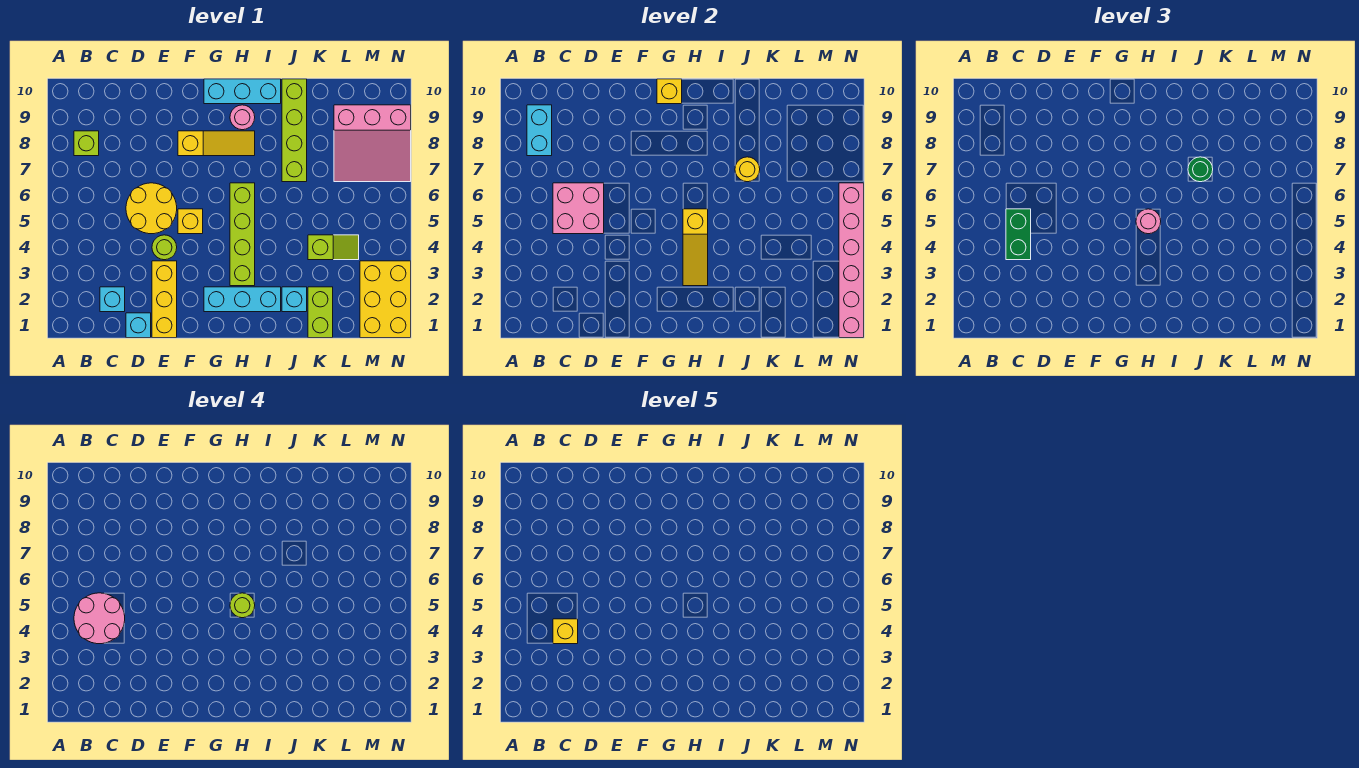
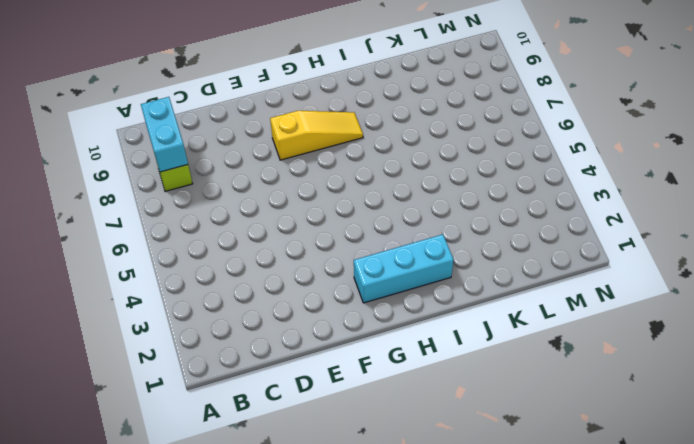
none -> cyan brick C2 level 1
none -> cyan brick D1 level 1
none -> yellow round brick D5:E6 level 1
none -> yellow brick E1:E3 level 1

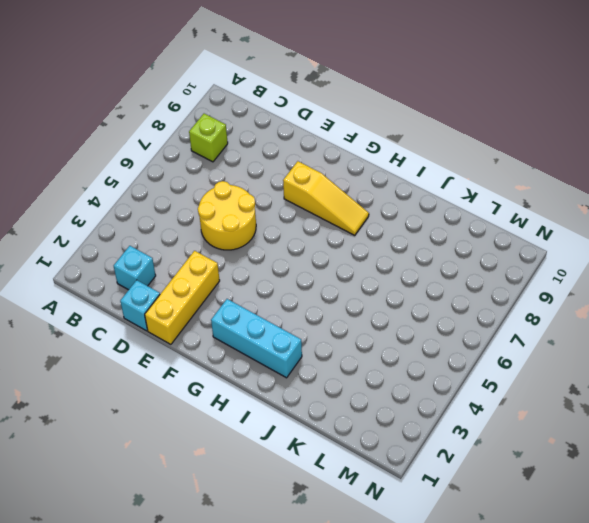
none -> lime round brick E4 level 1
none -> yellow brick F5 level 1
none -> cyan brick G10:I10 level 1
none -> lime brick H3:H6 level 1

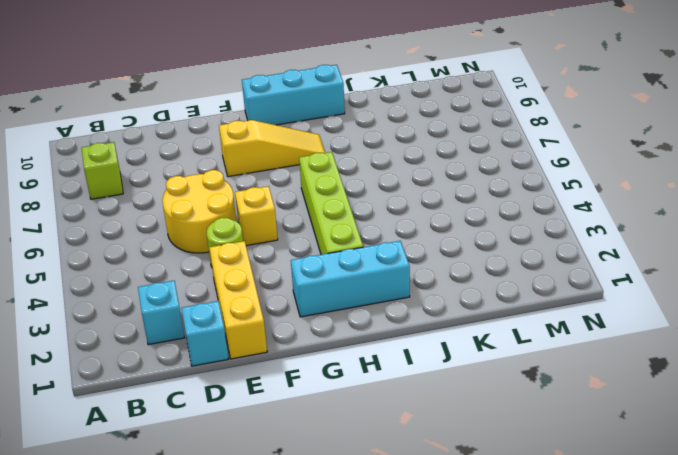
none -> pink round brick H9 level 1
none -> cyan brick J2 level 1
none -> lime brick J7:J10 level 1
none -> lime brick K1:K2 level 1

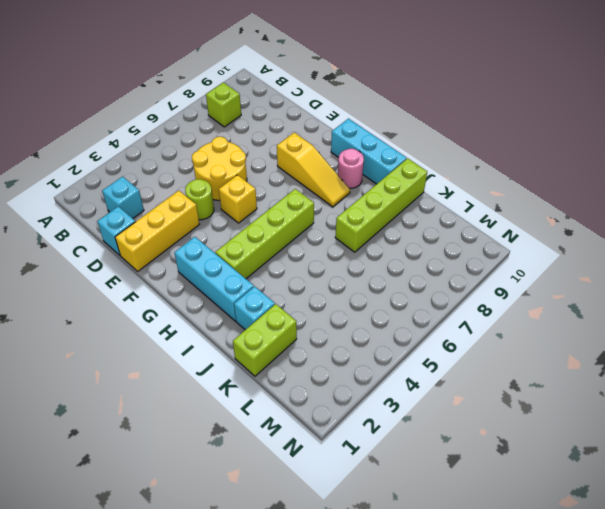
none -> lime slope K4:L4 level 1 top K
none -> pink slope L7:N9 level 1 top 9
none -> yellow brick M1:N3 level 1
none -> cyan brick B8:B9 level 2

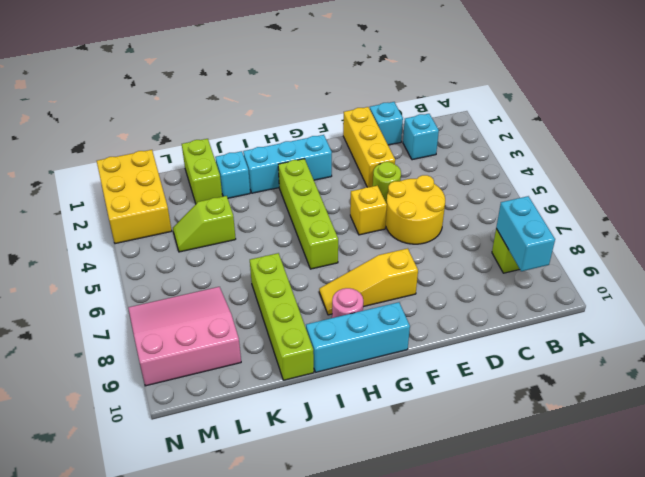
none -> pink brick C5:D6 level 2
none -> yellow brick G10 level 2
none -> yellow slope H3:H5 level 2 top 5
none -> yellow round brick J7 level 2

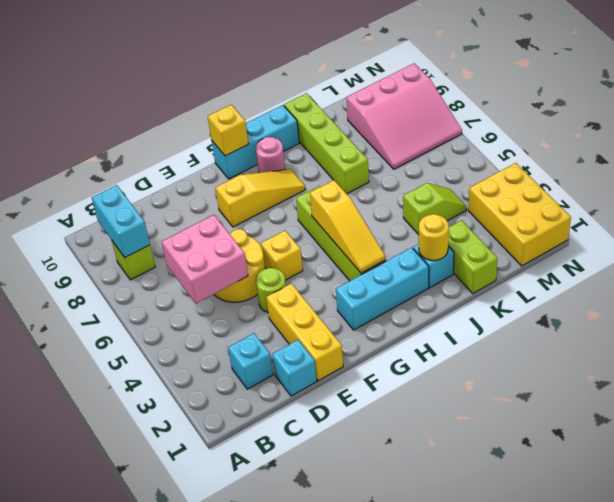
yellow round brick J2 level 2 -> yellow round brick J7 level 2
none -> pink brick N1:N6 level 2
none -> green brick C4:C5 level 3
none -> pink round brick H5 level 3
none -> green round brick J7 level 3

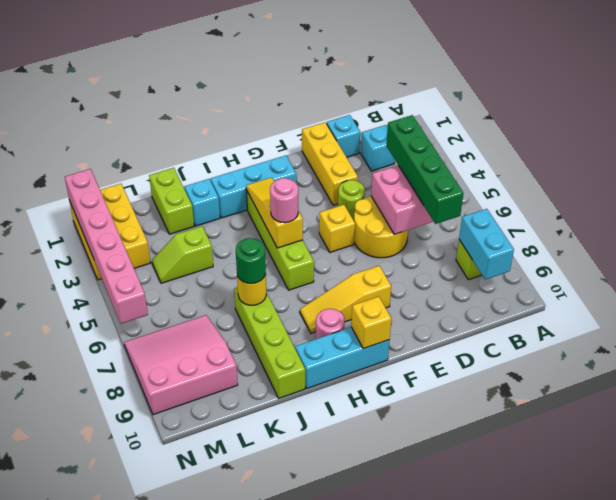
green brick C4:C7 level 3 -> green brick C4:C5 level 3
none -> pink round brick B4:C5 level 4
none -> lime round brick H5 level 4
none -> yellow brick C4 level 5

